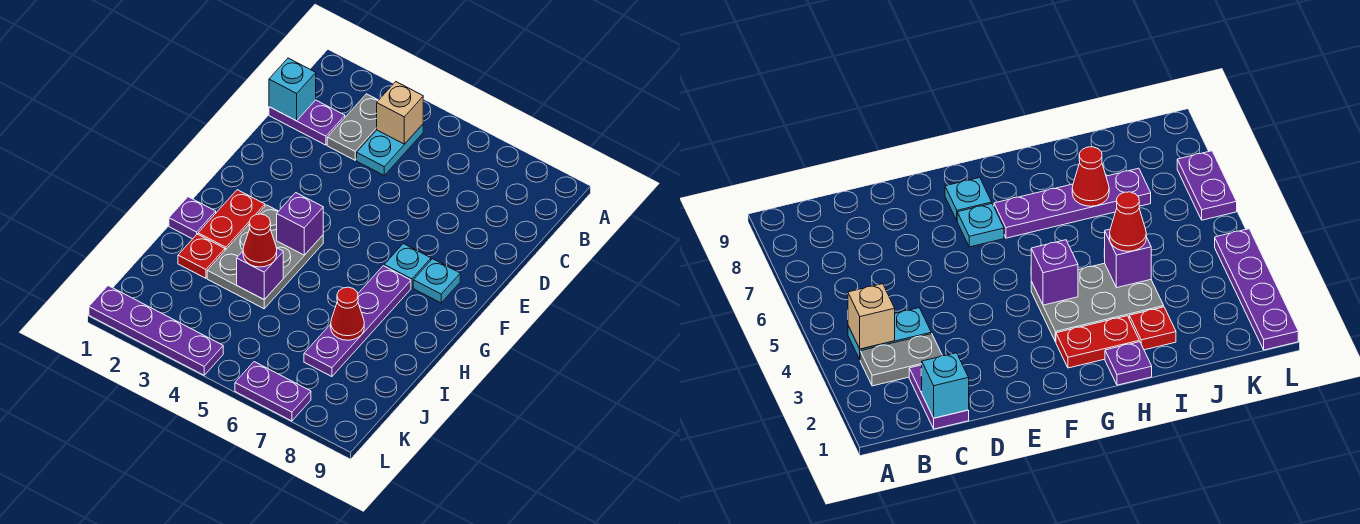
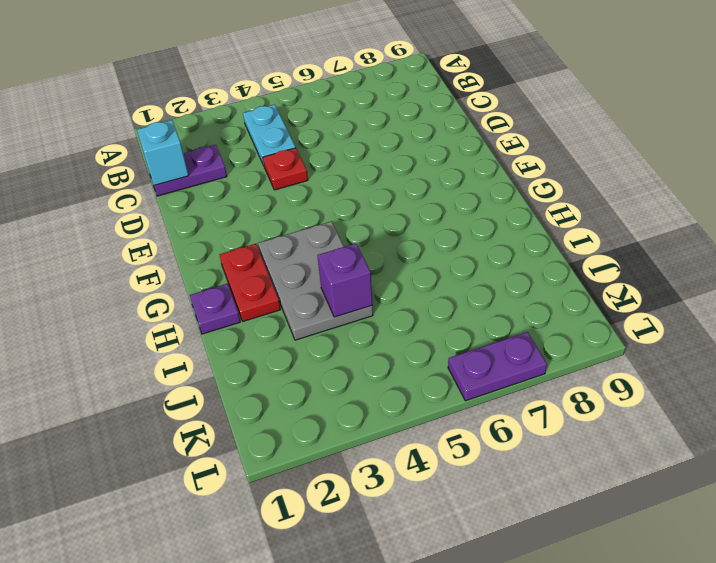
red plate D4 level 1 -> red plate I2 level 1
none -> grey plate B3:C3 level 1
none -> cyan plate F7 level 1
none -> cyan plate F8 level 1

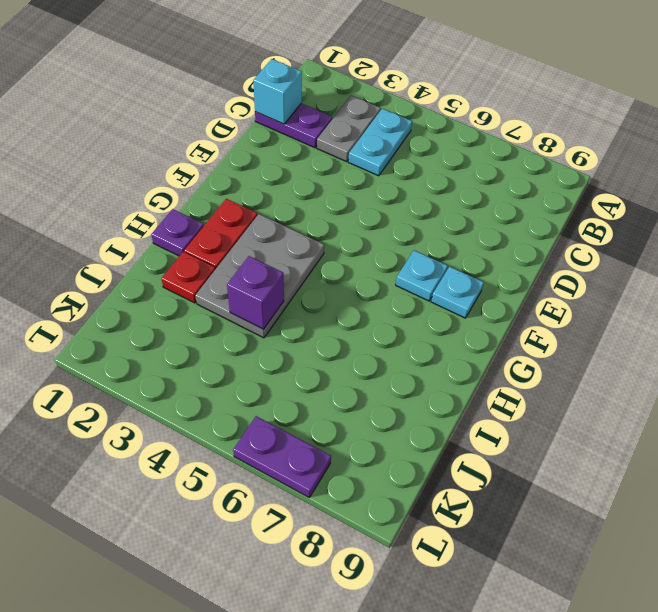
none -> purple plate G7:J7 level 1
none -> purple plate L1:L4 level 1
none -> tan brick B4 level 2

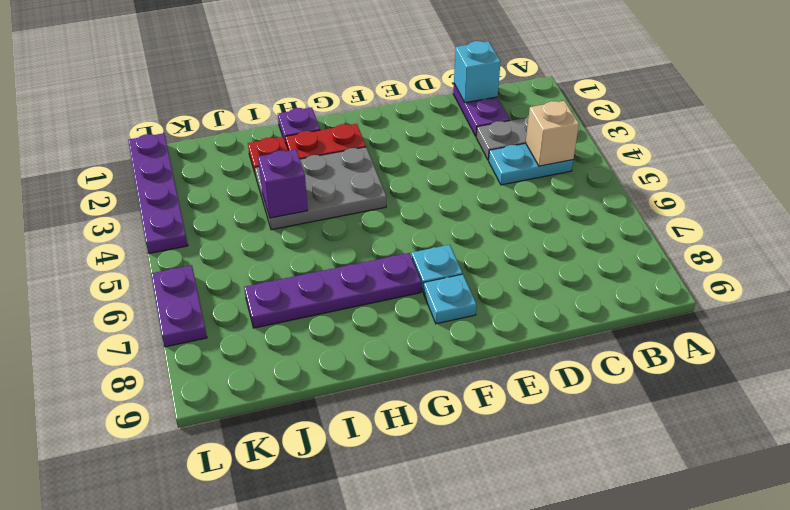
none -> purple brick G4 level 2
none -> red cone I7 level 2
none -> red cone I4 level 3

